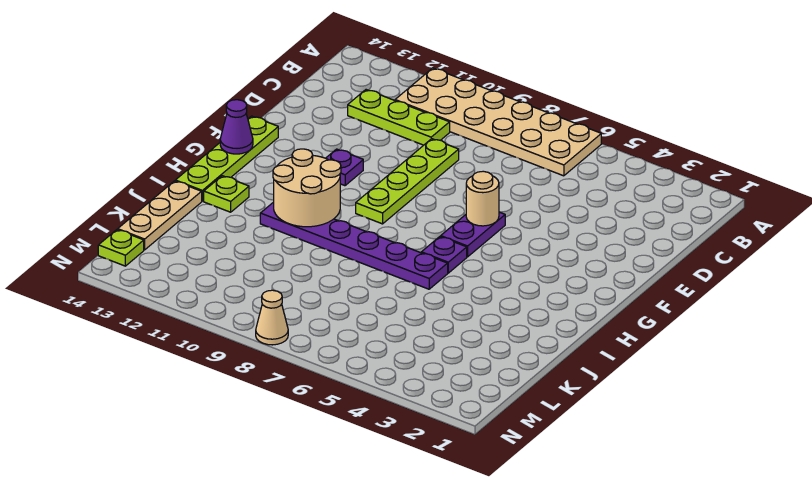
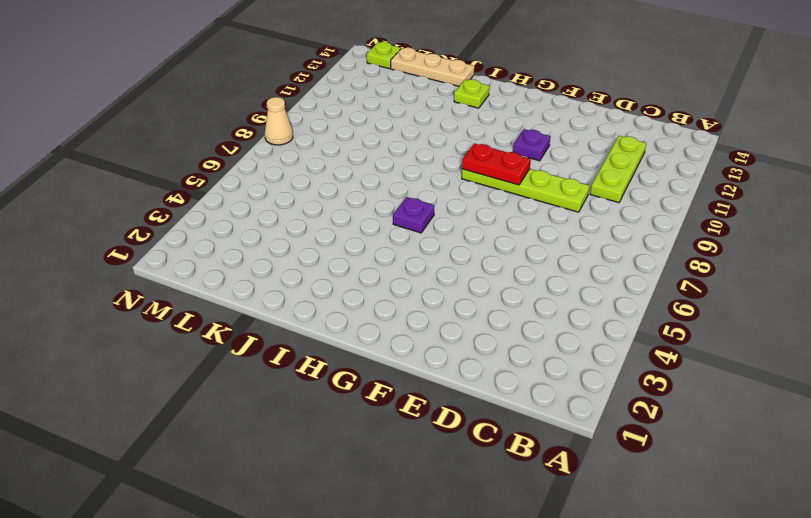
red plate F9:G9 level 2 -> none
none -> tan plate A6:B11 level 1
none -> purple plate F6:G6 level 1
none -> lime plate F14:I14 level 1

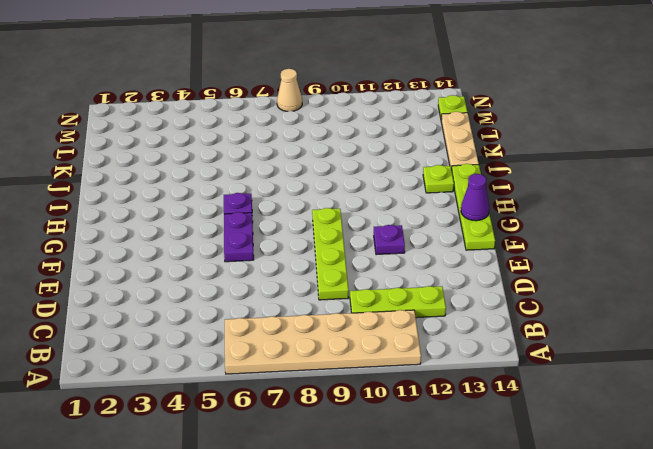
none -> purple plate I6:I11 level 1
none -> tan round brick F6 level 2
none -> tan round brick H10:I11 level 2

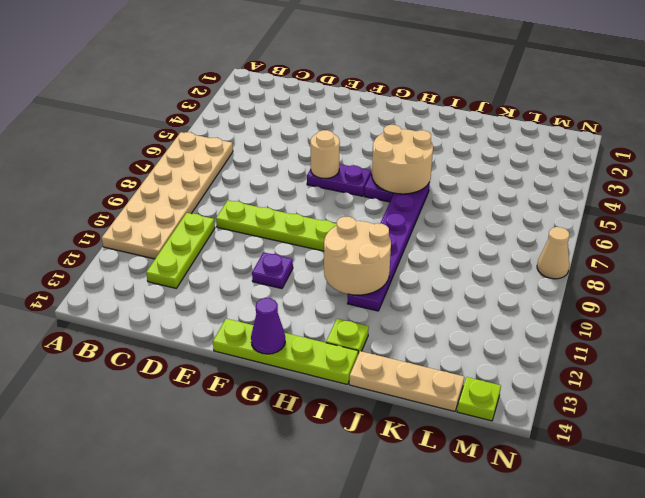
tan round brick H5:I6 level 2 -> none

